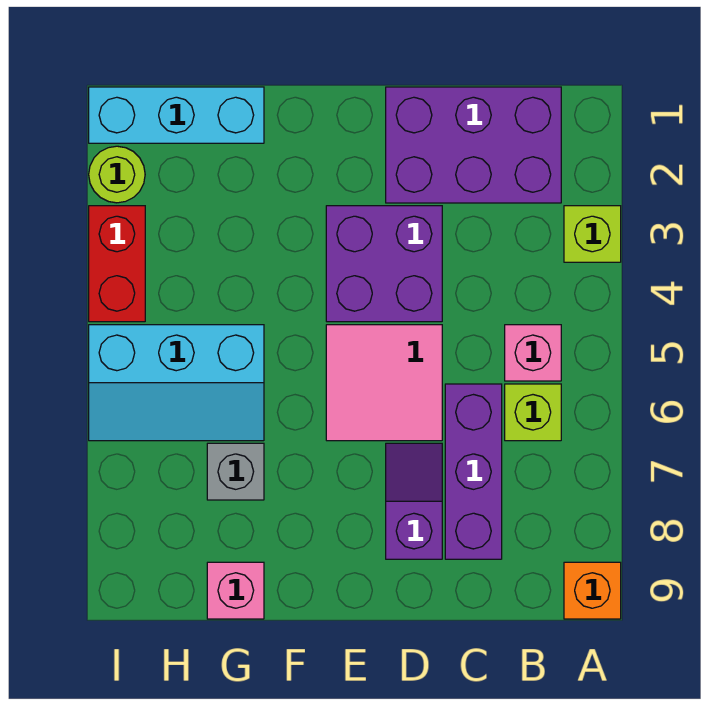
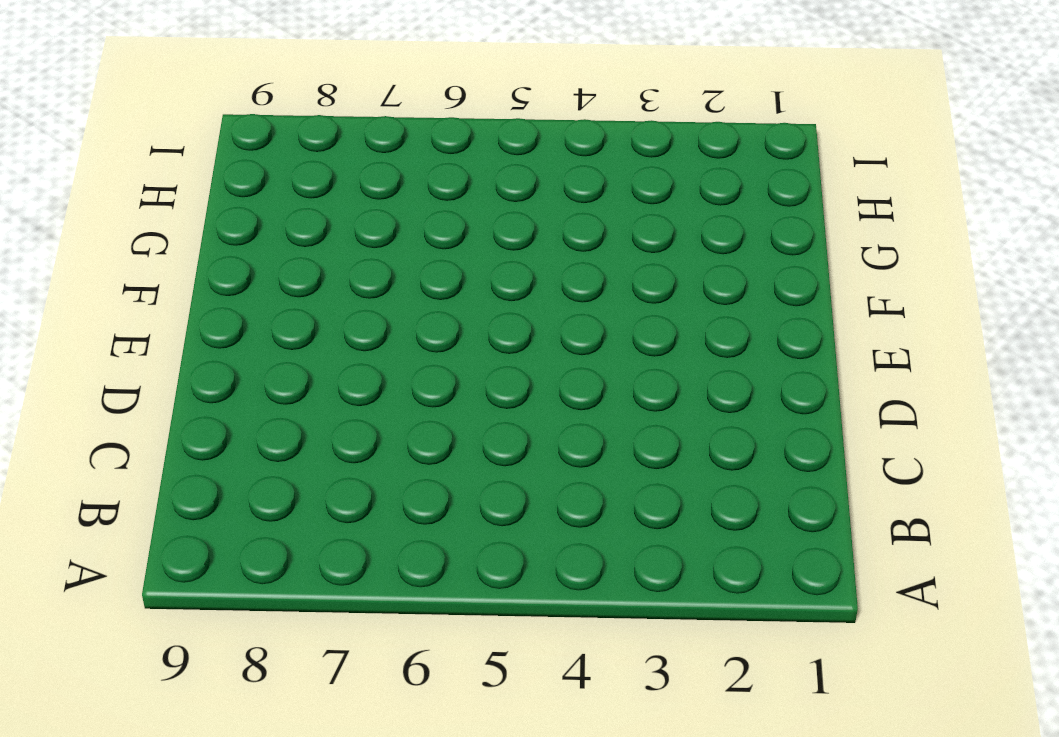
none -> lime brick A3 level 1
none -> orange brick A9 level 1
none -> purple brick B1:D2 level 1

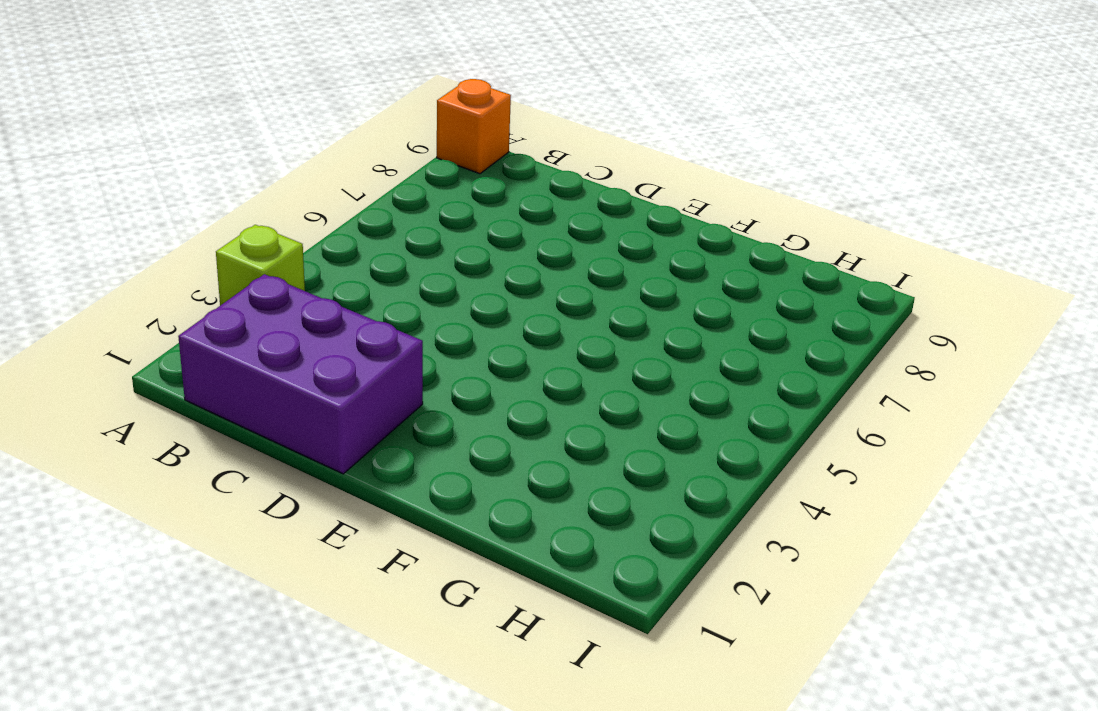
none -> pink brick B5 level 1
none -> lime brick B6 level 1
none -> purple brick C6:C8 level 1

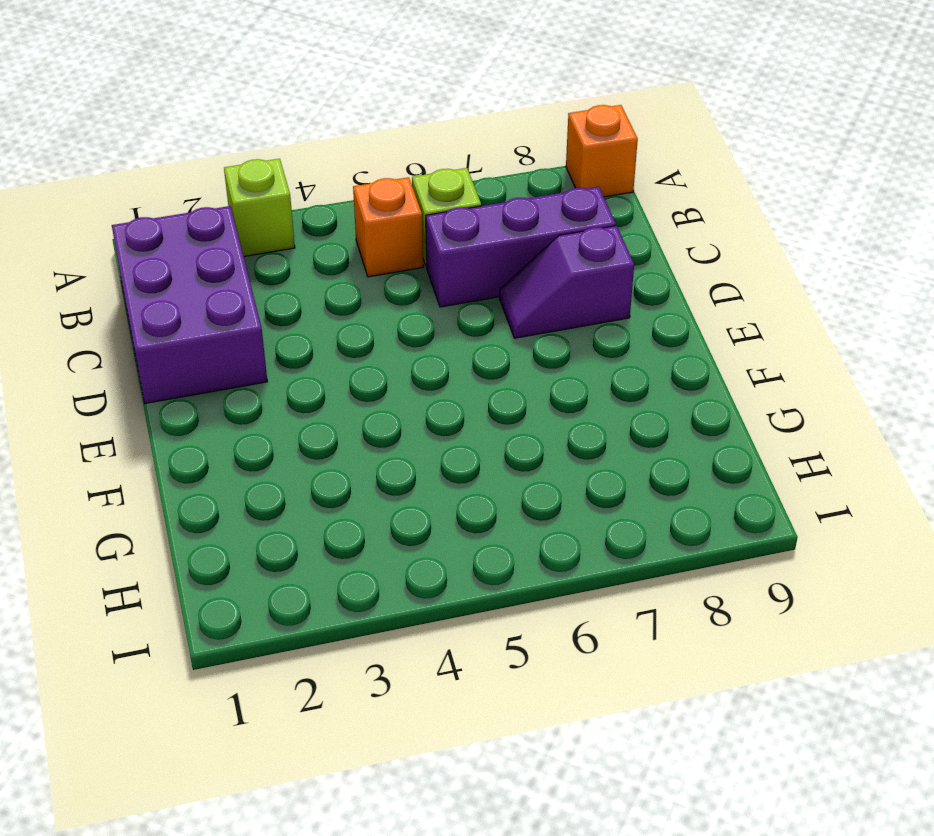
orange brick B5 level 1 -> pink brick B5 level 1
none -> purple brick D3:E4 level 1
none -> pink tile D5:E6 level 1
none -> cyan brick G1:I1 level 1

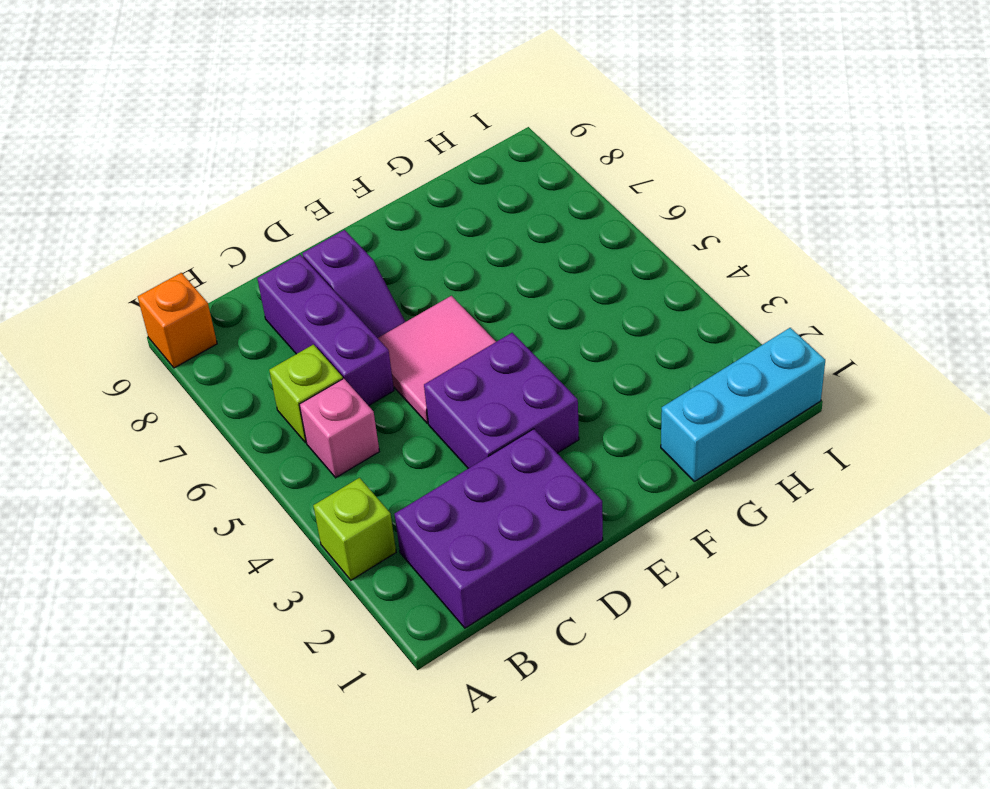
none -> cyan slope G5:I6 level 1 top 5
none -> grey brick G7 level 1
none -> pink brick G9 level 1

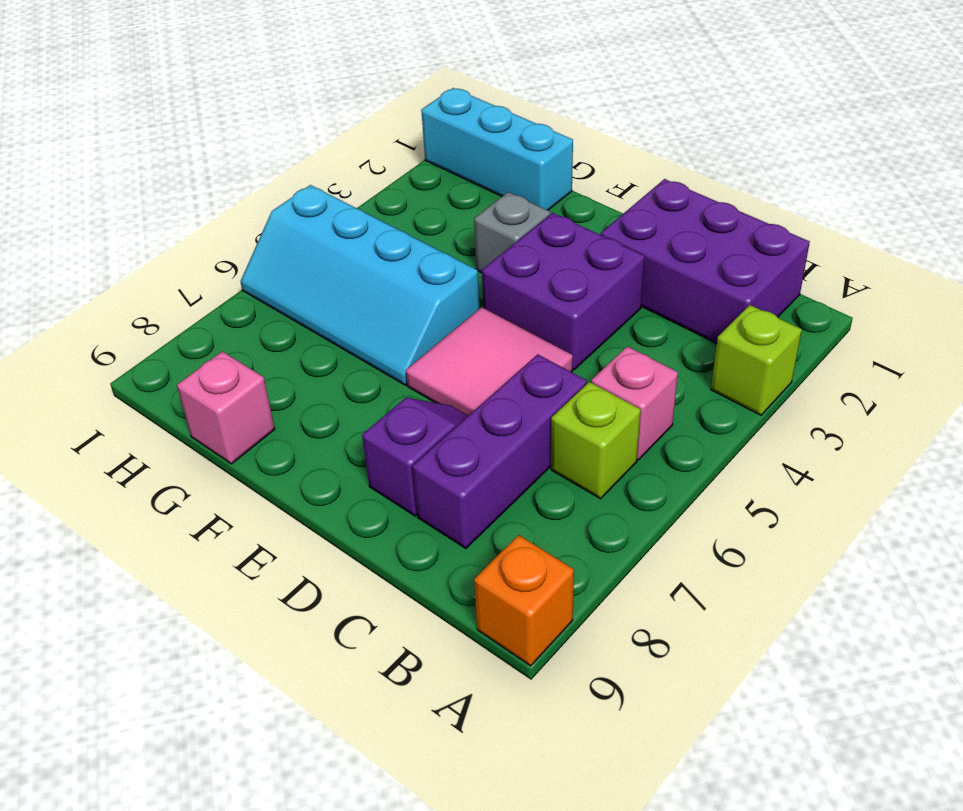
grey brick F3 level 1 -> grey brick G7 level 1
cyan slope F5:I6 level 1 top 5 -> cyan slope G5:I6 level 1 top 5
none -> lime round brick I2 level 1
none -> red brick I3:I4 level 1

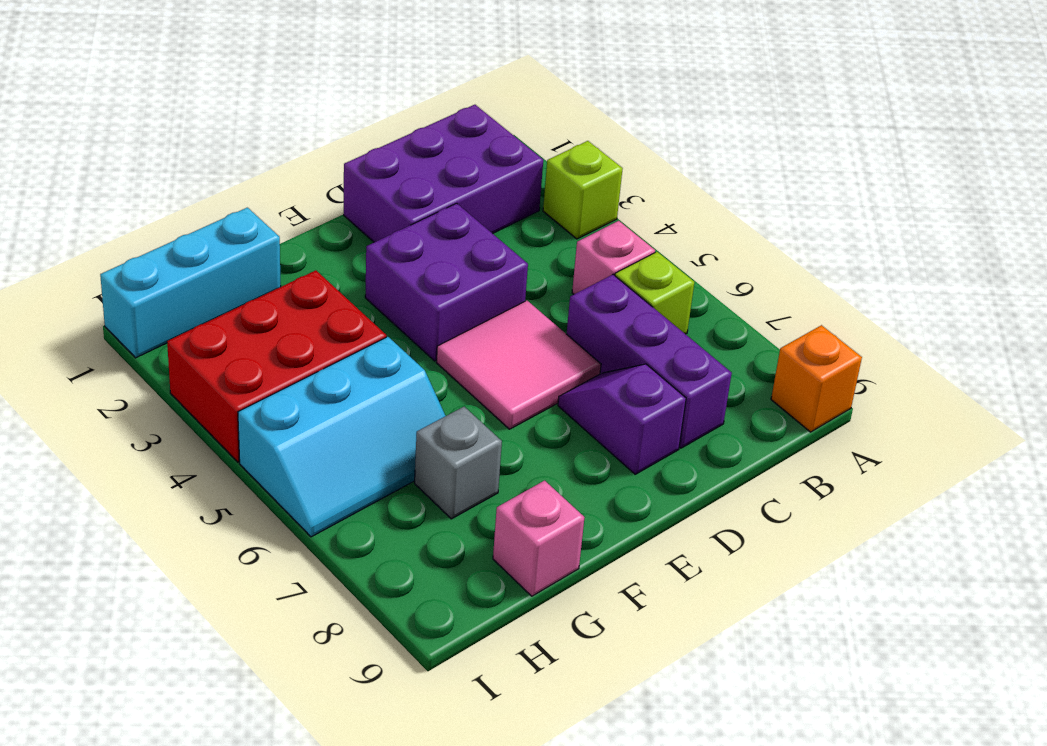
red brick G3:I4 level 1 -> red brick I3:I4 level 1
none -> lime round brick I2 level 1

